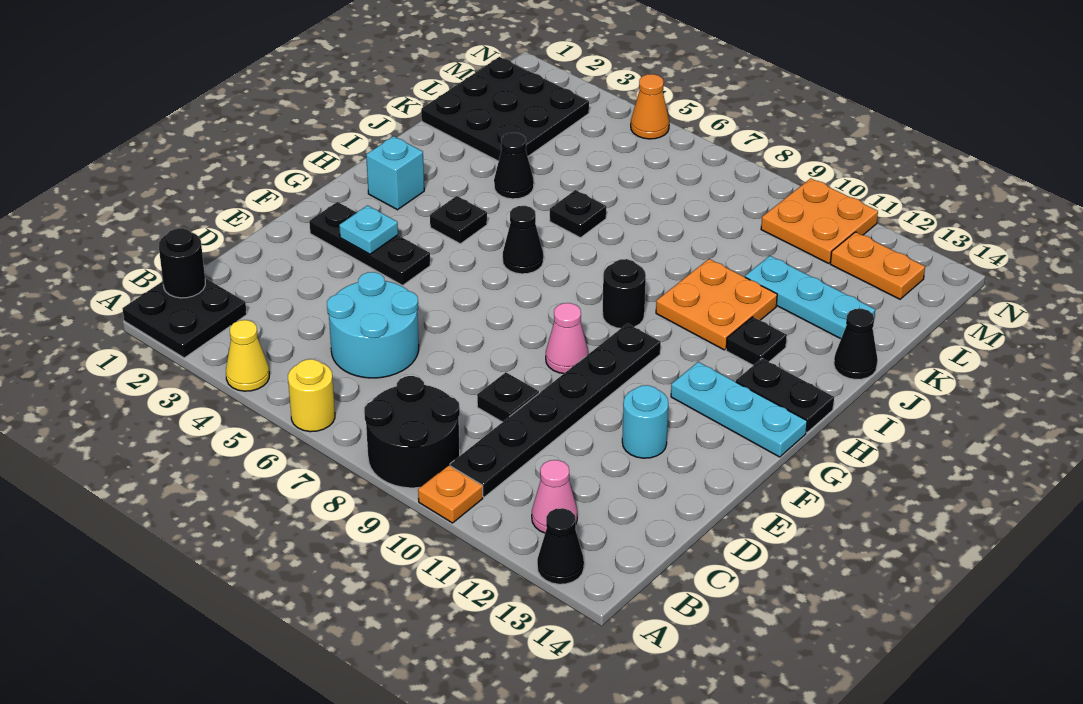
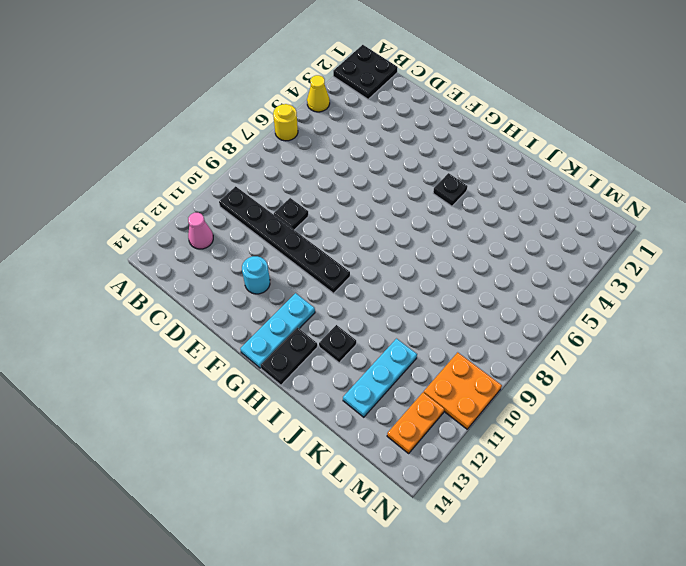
none -> black round brick A8:B9 level 1
none -> orange plate A10 level 1
none -> black cone A13 level 1
none -> cyan round brick C5:D6 level 1

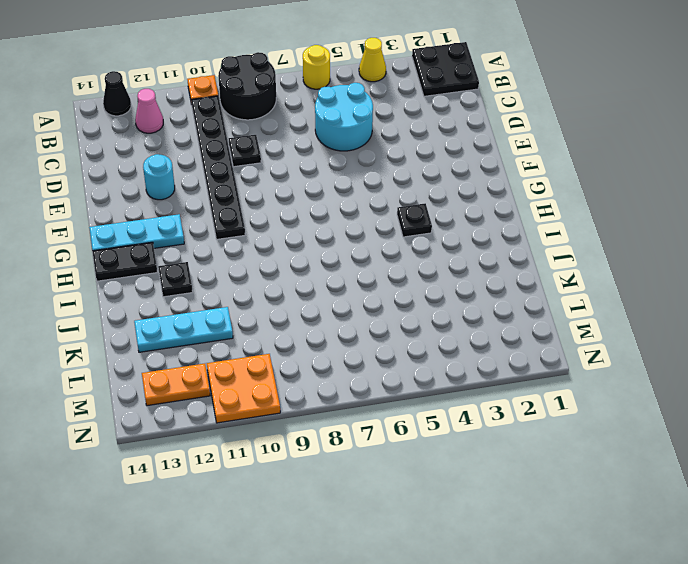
none -> black plate F2:F4 level 1
none -> pink cone F9 level 1
none -> cyan brick H2 level 1
none -> black cone H6 level 1

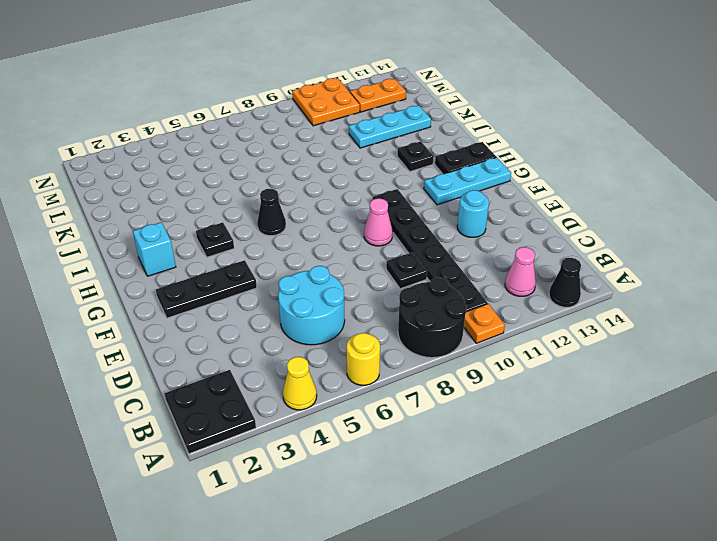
none -> black round brick H9 level 1
none -> orange plate I10:J11 level 1
none -> black cone J4 level 1
none -> black plate J6 level 1

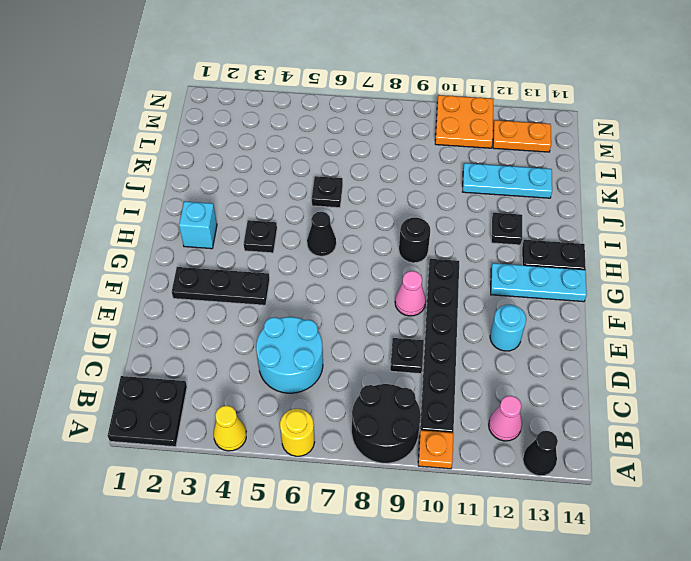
none -> orange plate I10:J11 level 1
none -> black cone J4 level 1
none -> black cone J14 level 1
none -> black plate K1:M3 level 1

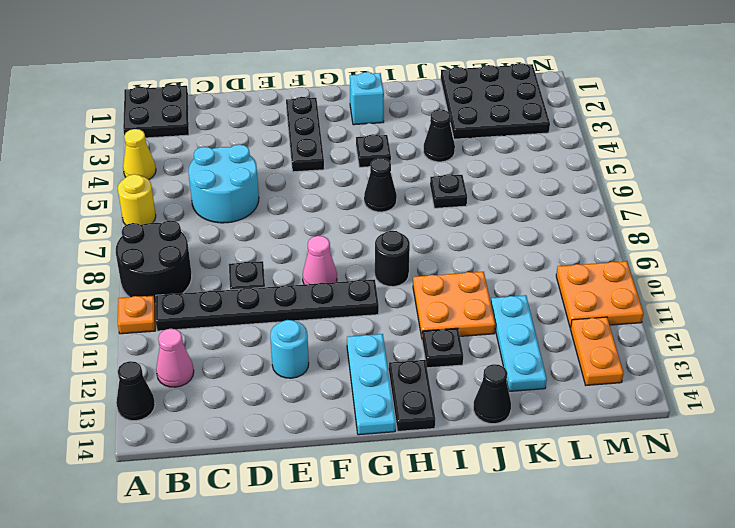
none -> orange cone N5 level 1
none -> black round brick B1 level 2
none -> cyan plate F3 level 2

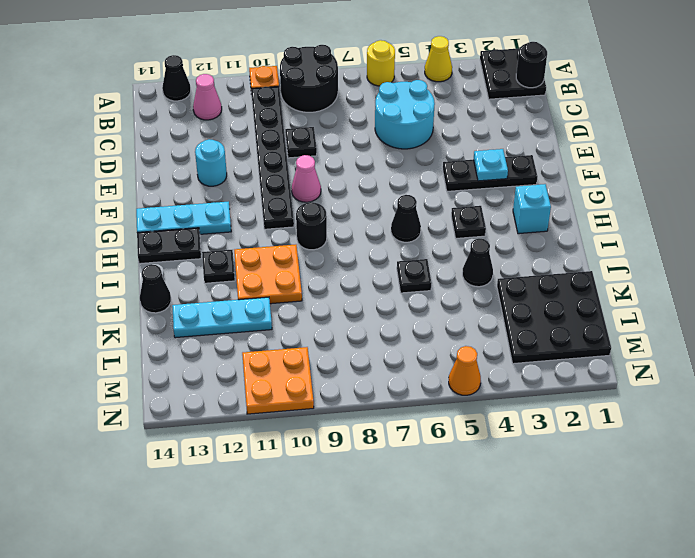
none -> orange plate M12:M13 level 1

